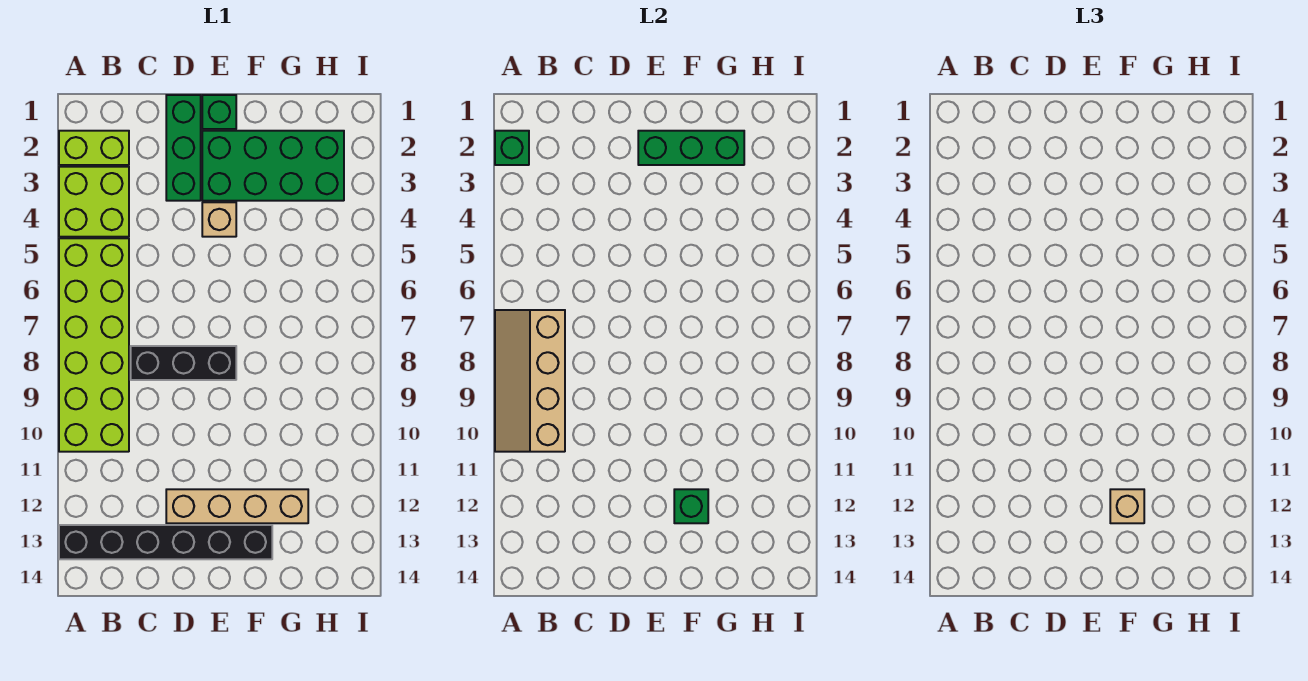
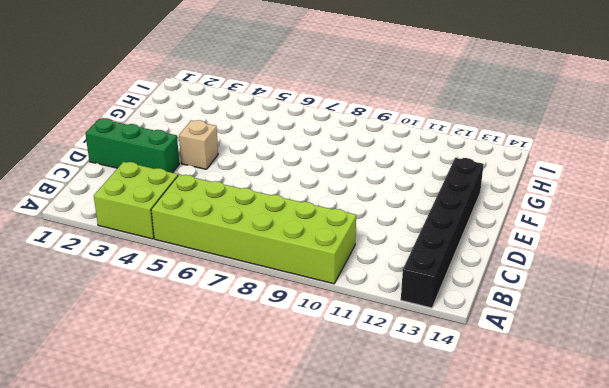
none -> lime brick A2:B2 level 1
none -> black brick C8:E8 level 1
none -> tan brick D12:G12 level 1

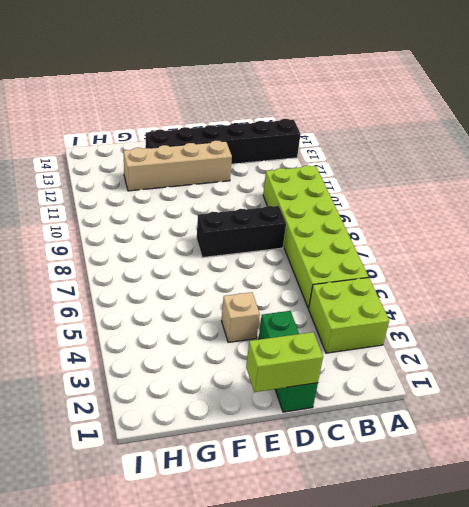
lime brick D1:E1 level 2 -> lime brick A2:B2 level 1
none -> green brick E1 level 1
none -> green brick E2:H3 level 1
none -> green brick A2 level 2

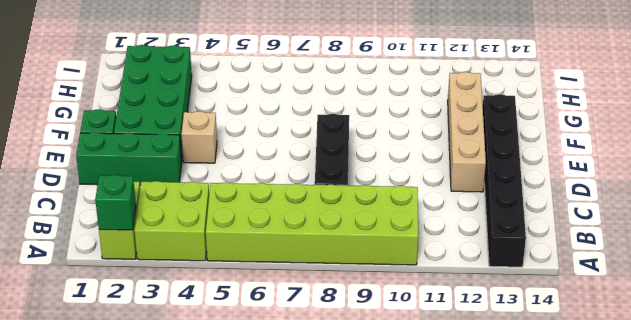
none -> tan slope A7:B10 level 2 top B
none -> green brick E2:G2 level 2
none -> green brick F12 level 2

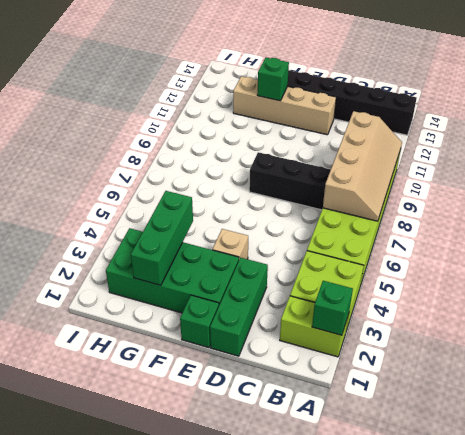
green brick G2:G4 level 2 -> green brick E2:G2 level 2
none -> tan brick F12 level 3

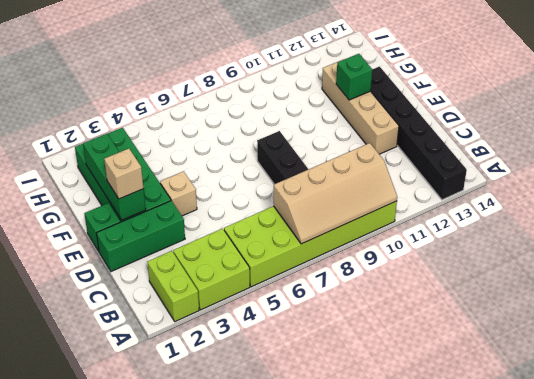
tan brick E2 level 3 -> tan brick F12 level 3
none -> green brick A2 level 2

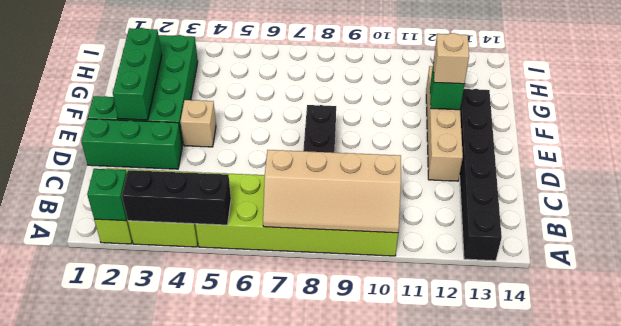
black brick A3:A5 level 2 -> none

